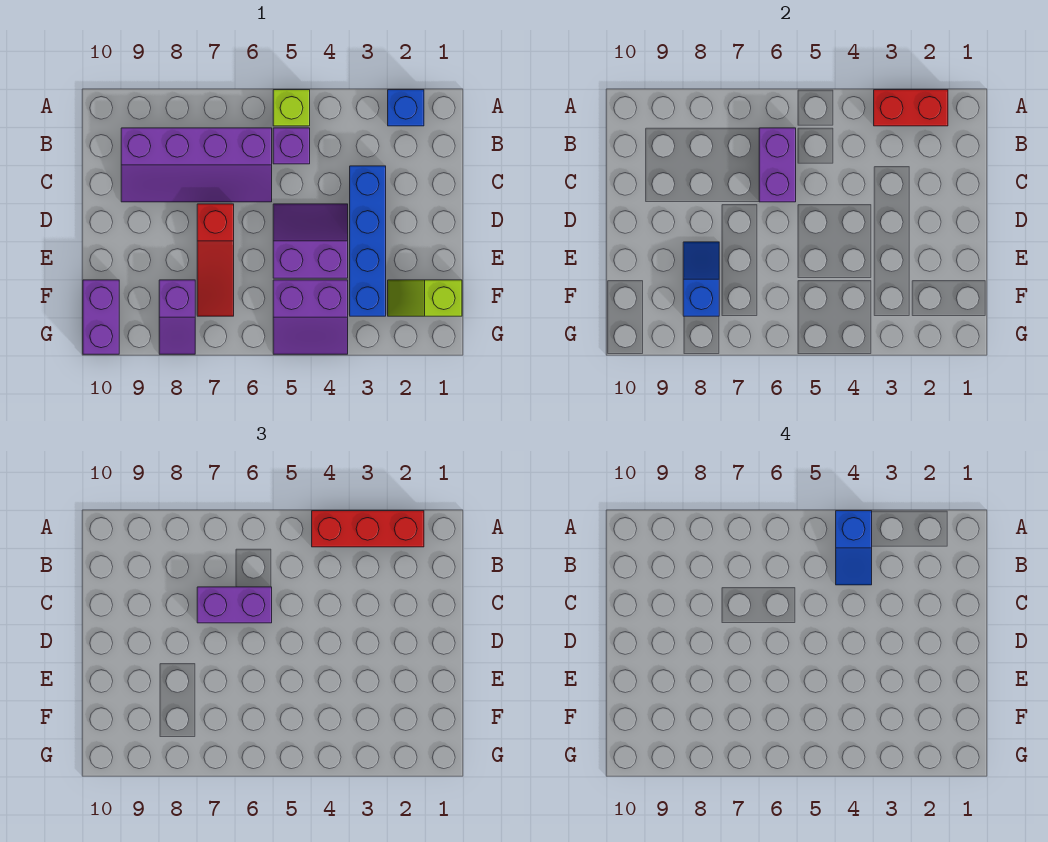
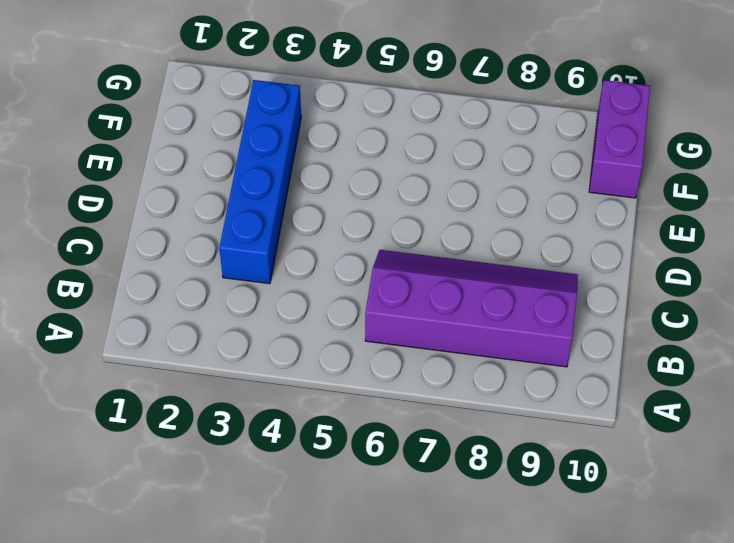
none -> blue brick A2 level 1
none -> lime brick A5 level 1
none -> purple brick B5 level 1

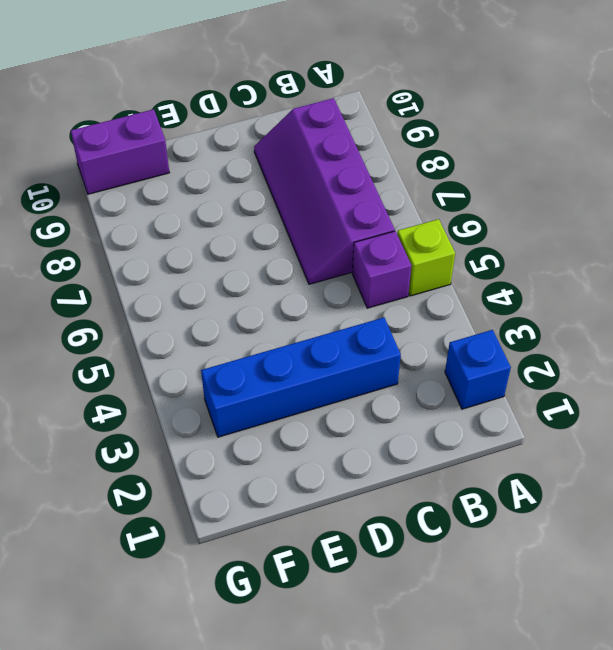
none -> purple slope D4:E5 level 1 top E
none -> red slope D7:F7 level 1 top D
none -> lime slope F1:F2 level 1 top 1

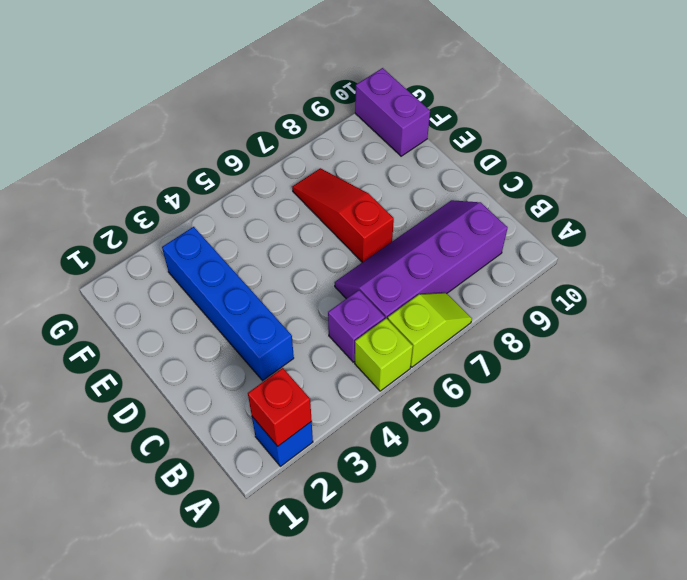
red brick A2 level 2 -> red brick A2:A3 level 2
lime slope A6:A7 level 1 top 6 -> lime slope F1:F2 level 1 top 1
none -> purple slope D4:E5 level 1 top E
none -> purple slope F4:G5 level 1 top F
none -> purple slope F8:G8 level 1 top F

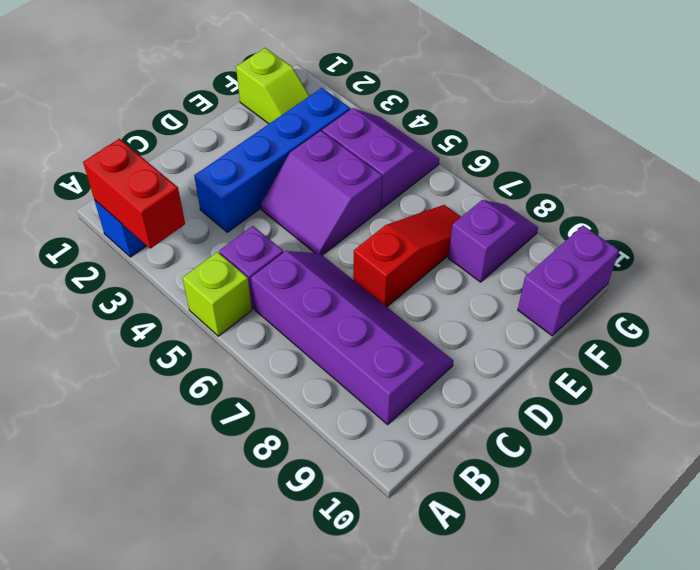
none -> purple brick B6:C6 level 2
none -> blue slope E8:F8 level 2 top F
none -> red brick A2:A4 level 3

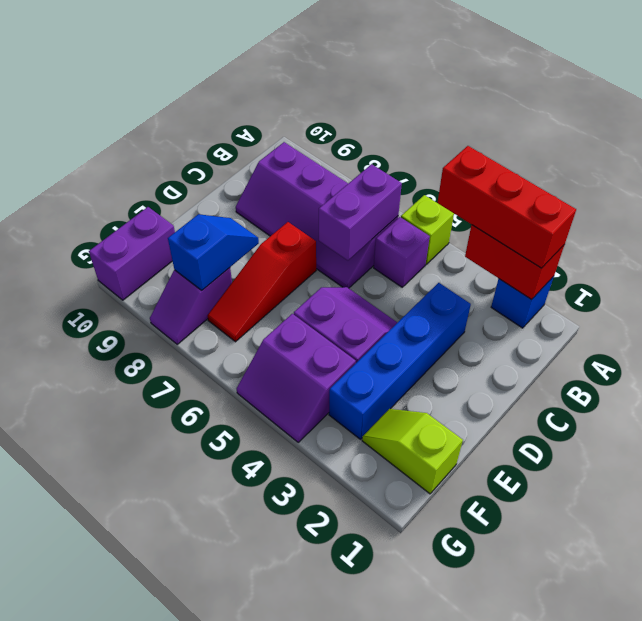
none -> purple brick C6:C7 level 3
none -> blue slope A4:B4 level 4 top A

